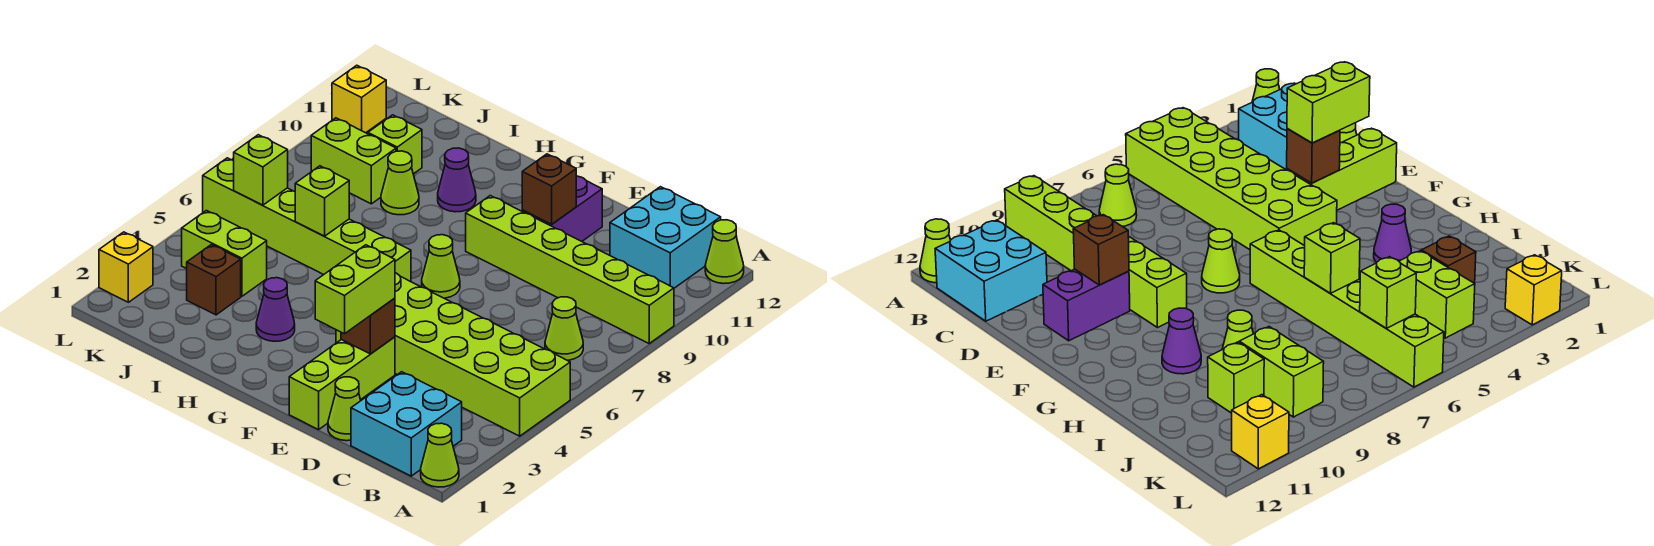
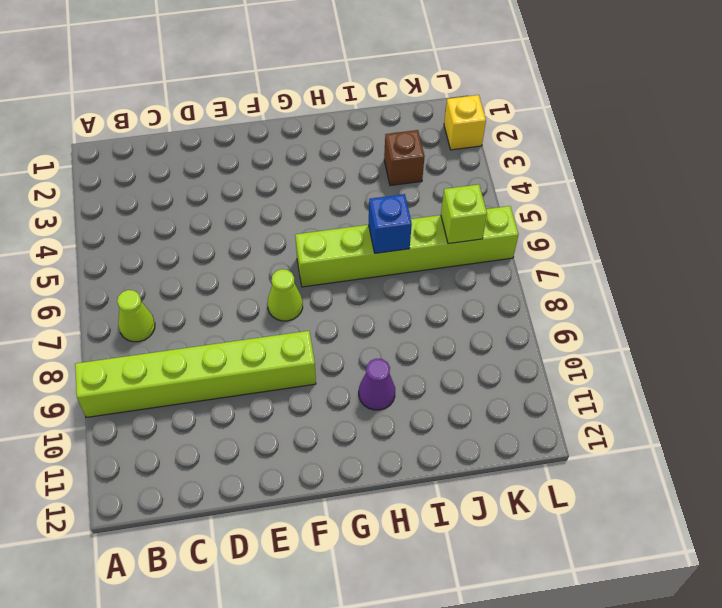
blue brick I6 level 2 -> lime brick I6 level 2
none -> lime cone A1 level 1
none -> lime brick A4:F5 level 1
none -> lime cone A12 level 1

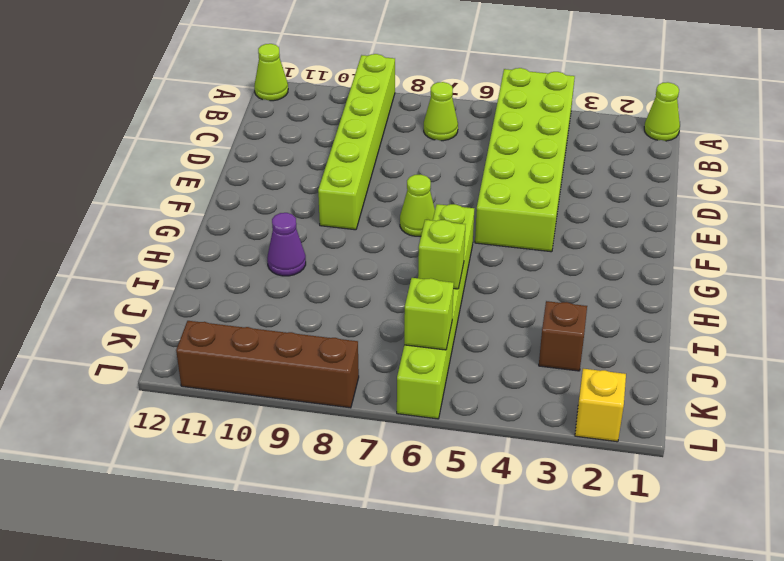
brown brick L8:L11 level 1 -> yellow brick L11 level 1
none -> cyan brick B1:C2 level 1
none -> cyan brick B11:C12 level 1
none -> lime cone D1 level 1

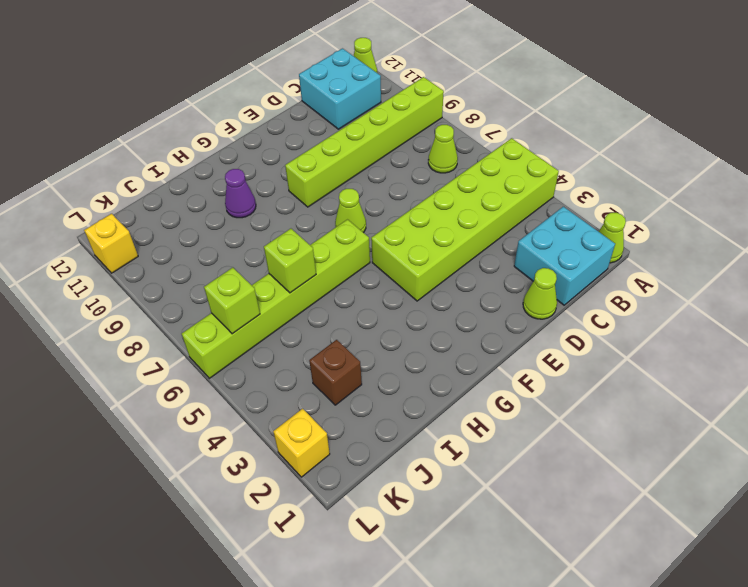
none -> lime brick E1:E3 level 1
none -> purple brick E10:E11 level 1
none -> purple cone H3 level 1

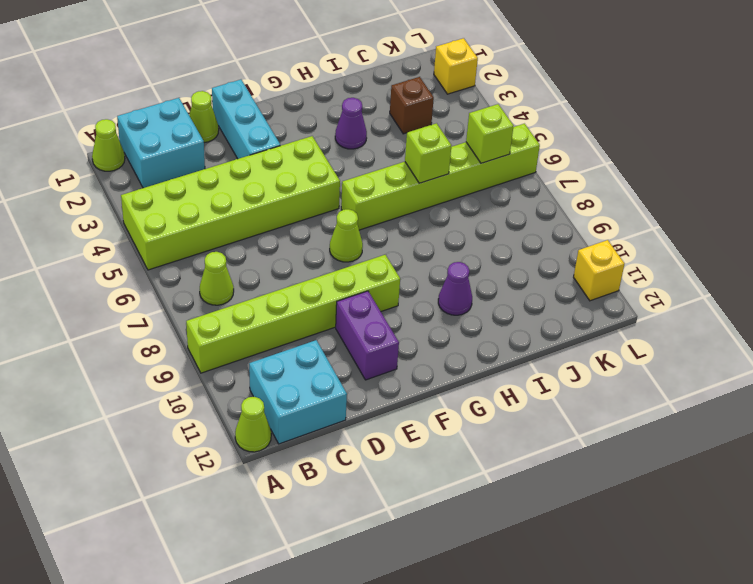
cyan brick E1:E3 level 1 -> lime brick E1:E3 level 1
none -> lime cone I9 level 1
none -> lime brick J4:K4 level 1
none -> lime brick J9:K9 level 1

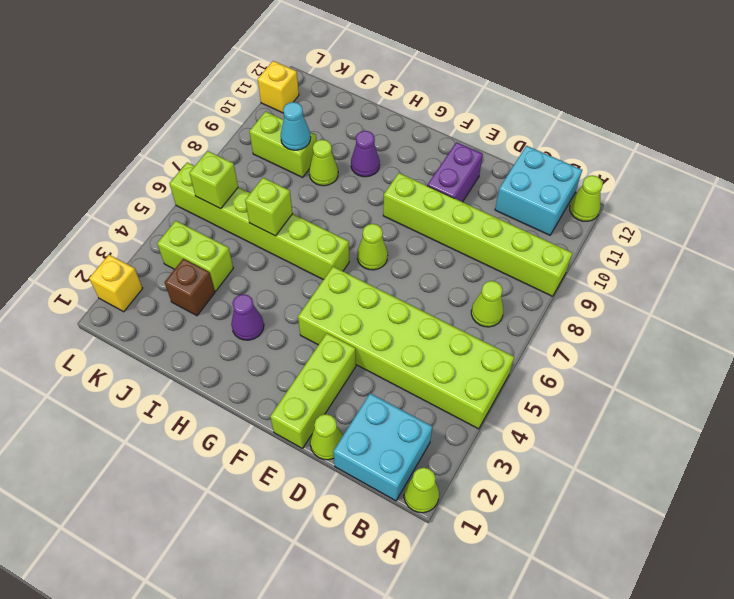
cyan cone J9 level 2 -> none
none -> lime brick J10 level 1
none -> brown brick E3 level 2
none -> brown brick E10 level 2

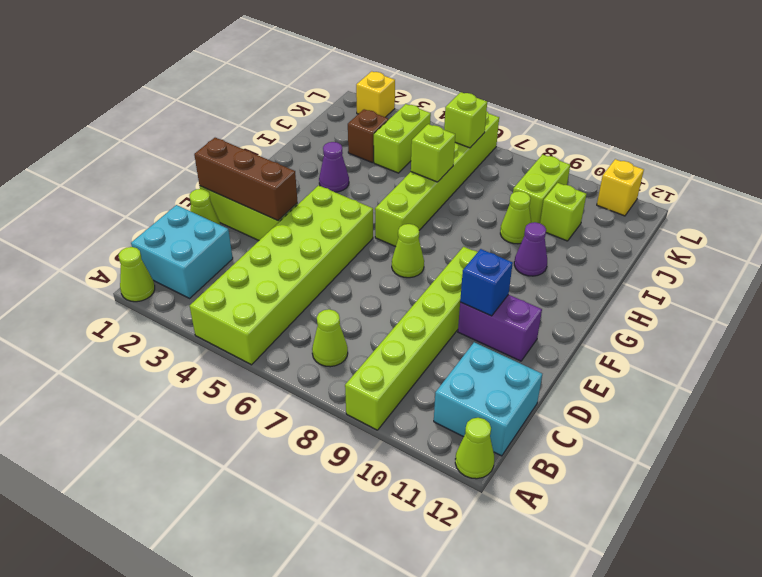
brown brick E1:E3 level 2 -> brown brick E3 level 2
blue brick E10 level 2 -> brown brick E10 level 2
none -> lime brick E2:E3 level 3

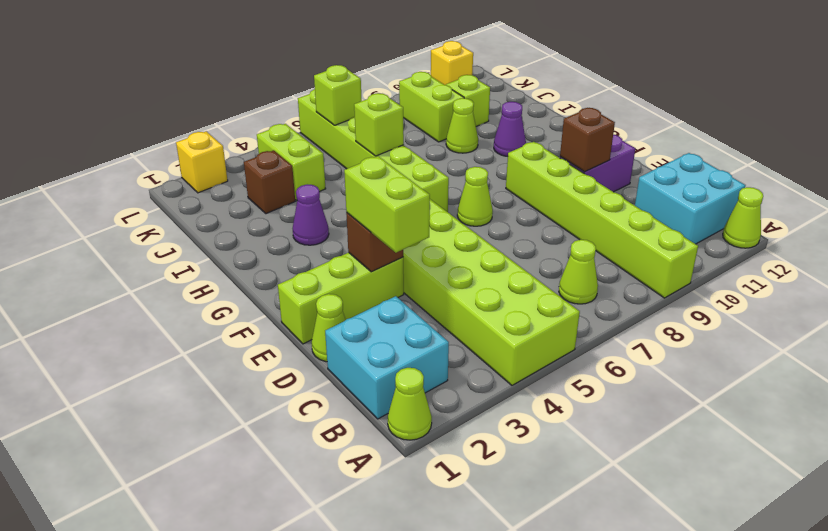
lime brick D3:E3 level 3 -> lime brick E2:E3 level 3

